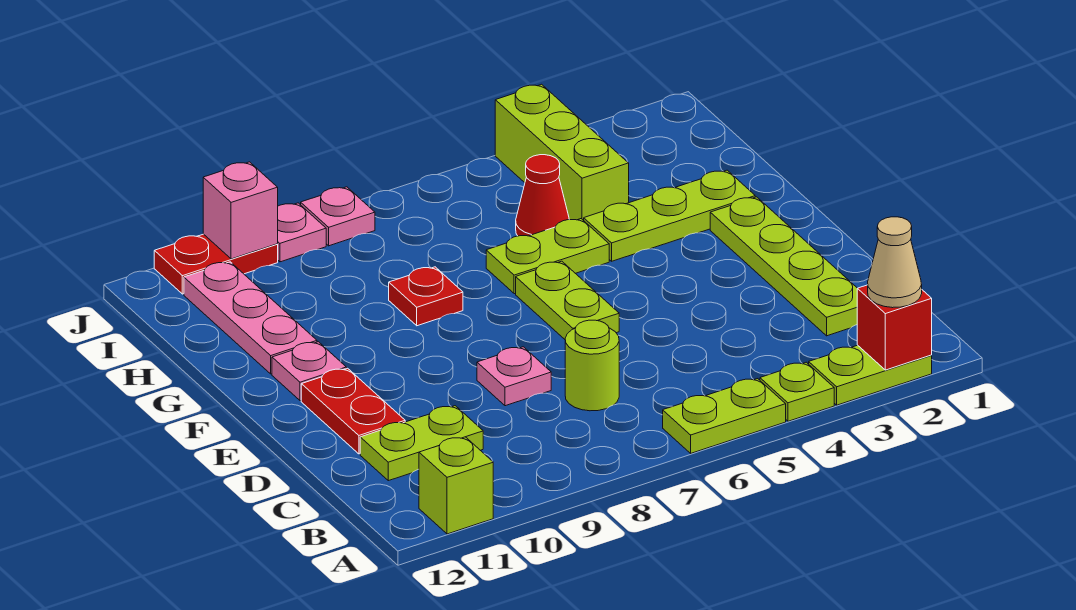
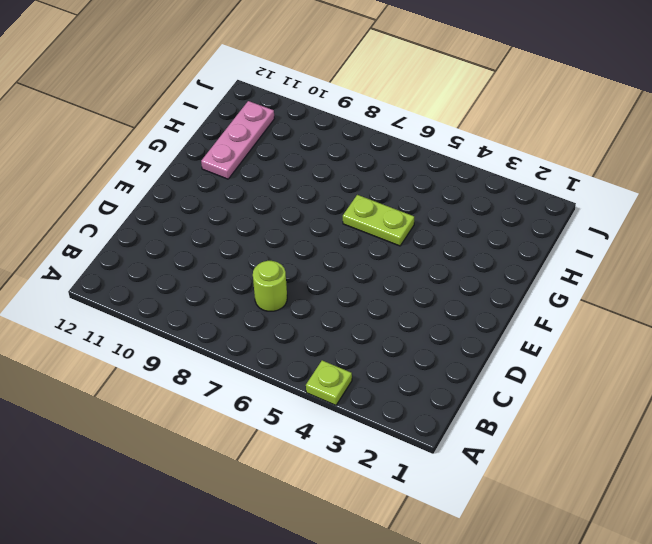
none -> lime plate A2:A3 level 1
none -> lime plate A5:A6 level 1
none -> lime brick A11 level 1

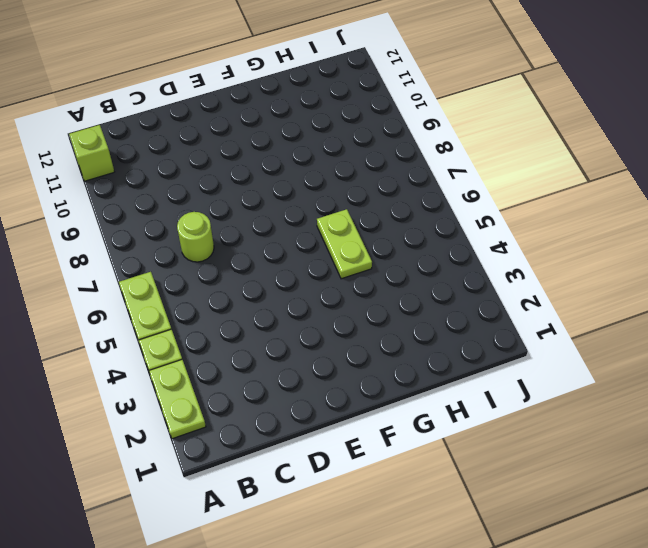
none -> lime plate C2:F2 level 1
none -> lime plate C10:C11 level 1
none -> pink plate D8 level 1

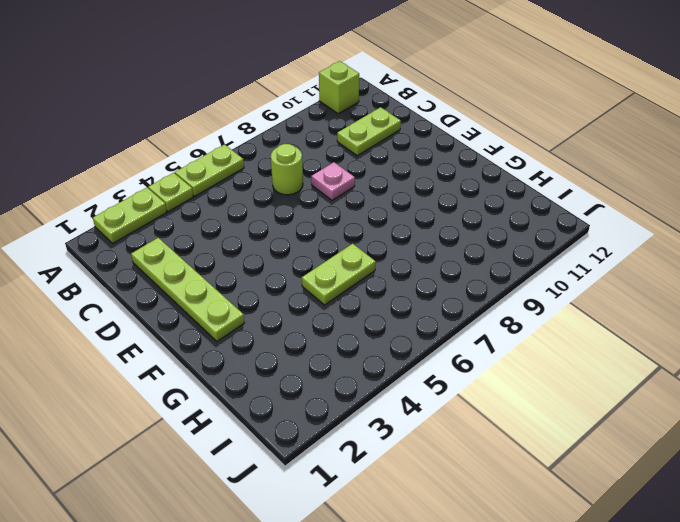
none -> red plate D11:E11 level 1
none -> lime plate E6:F6 level 1
none -> pink plate F11 level 1

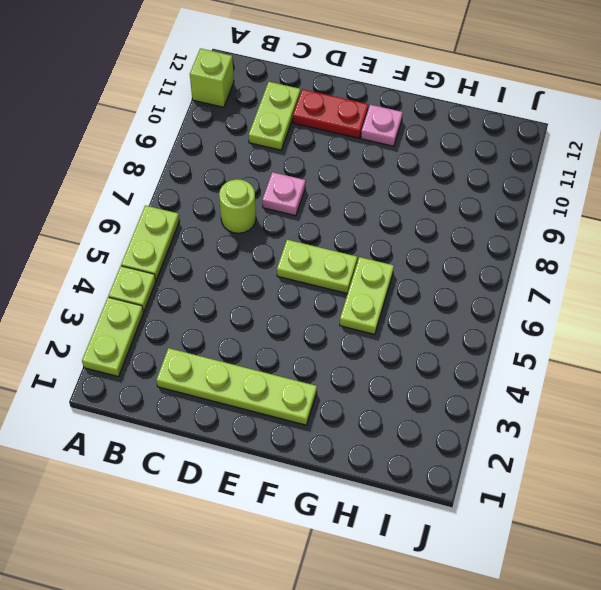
none -> lime plate G2:G4 level 1
none -> red plate G8 level 1
none -> pink plate G11:I11 level 1

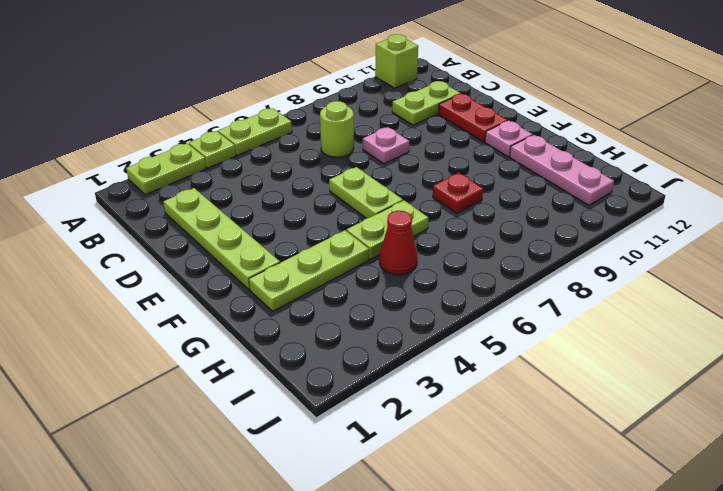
none -> lime brick H4:J4 level 1
none -> pink plate J8 level 1
none -> pink plate J9 level 1

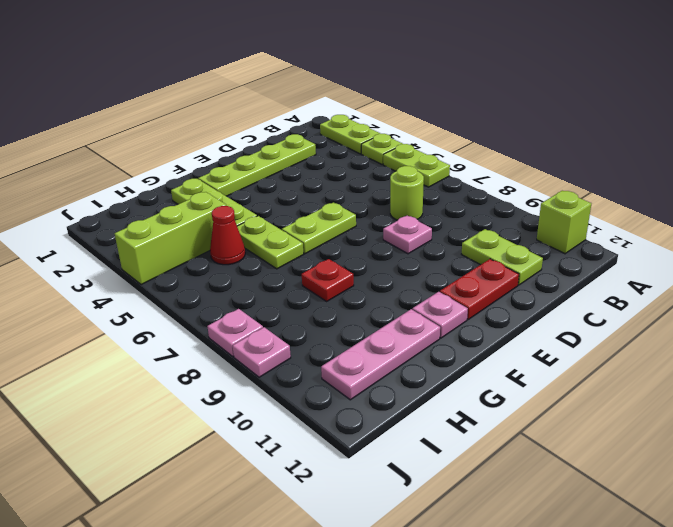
none -> red plate J10:J11 level 1
none -> red brick A2 level 2
none -> pink brick J10 level 2

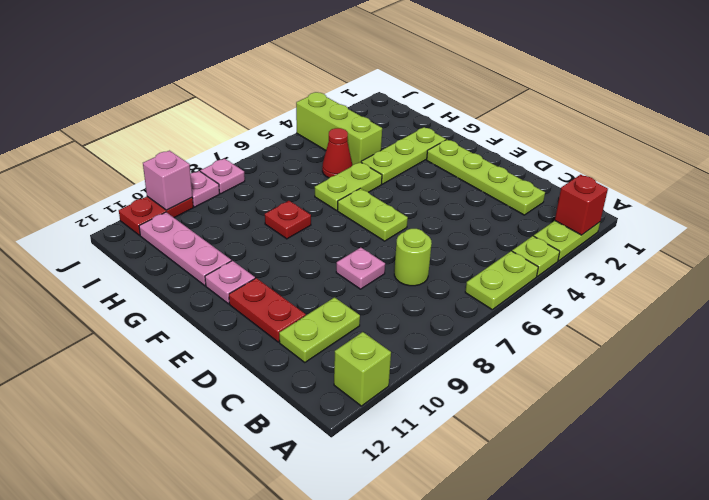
none -> tan cone A2 level 3

